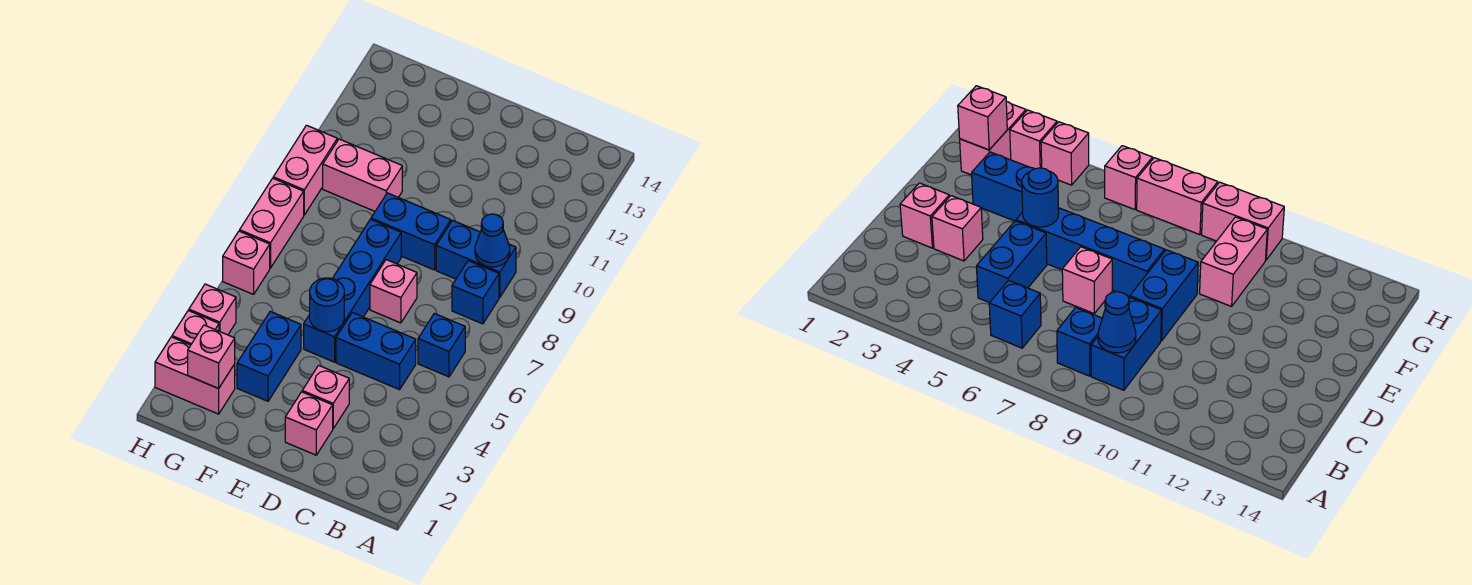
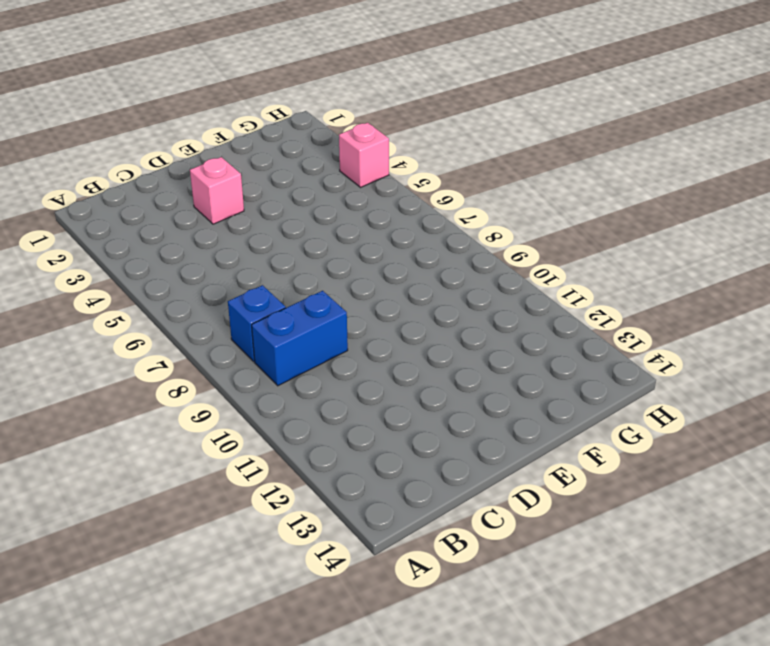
none -> blue brick B6 level 1
none -> blue brick C5:D5 level 1
none -> pink brick D2 level 1

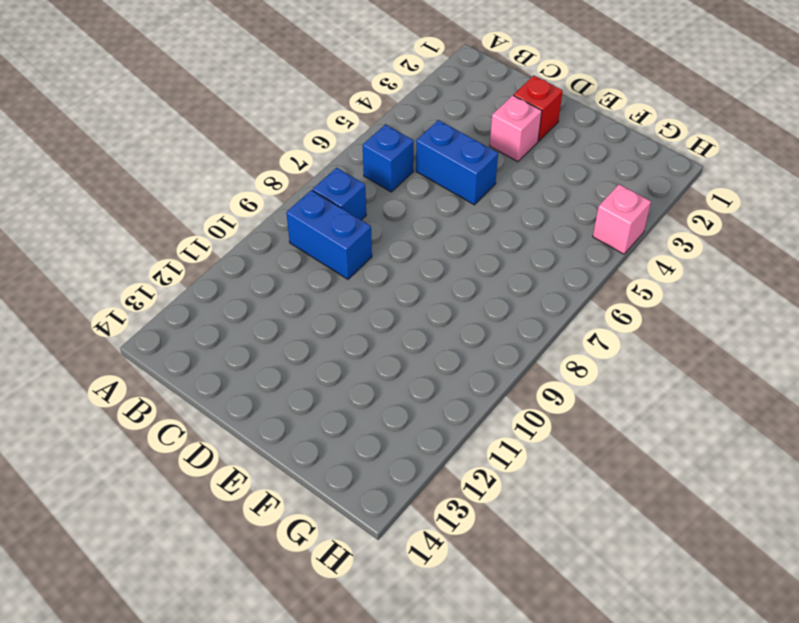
red brick D2 level 1 -> pink brick D2 level 1
none -> pink brick D7 level 1
none -> blue brick D9:E9 level 1
none -> blue brick E5:E8 level 1

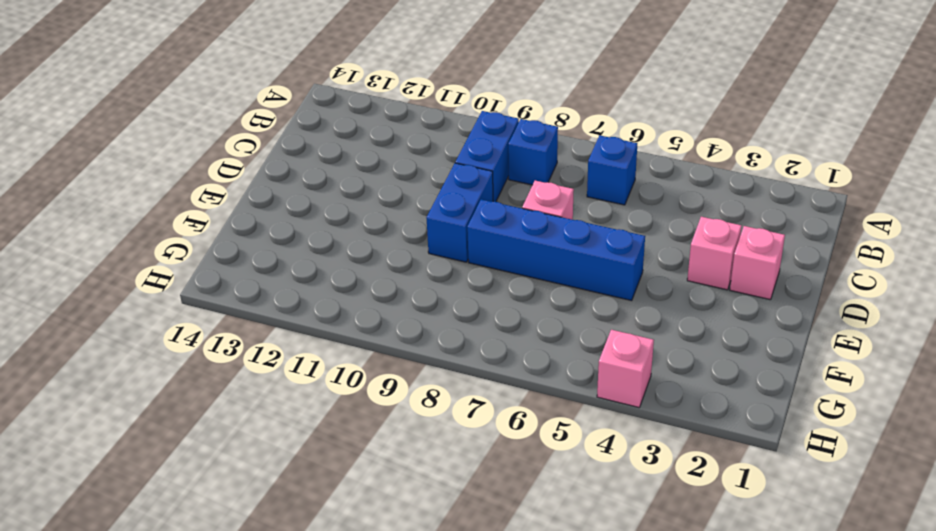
none -> blue brick C5:D5 level 1
none -> blue brick F3:F4 level 1
none -> pink brick F10:G10 level 1

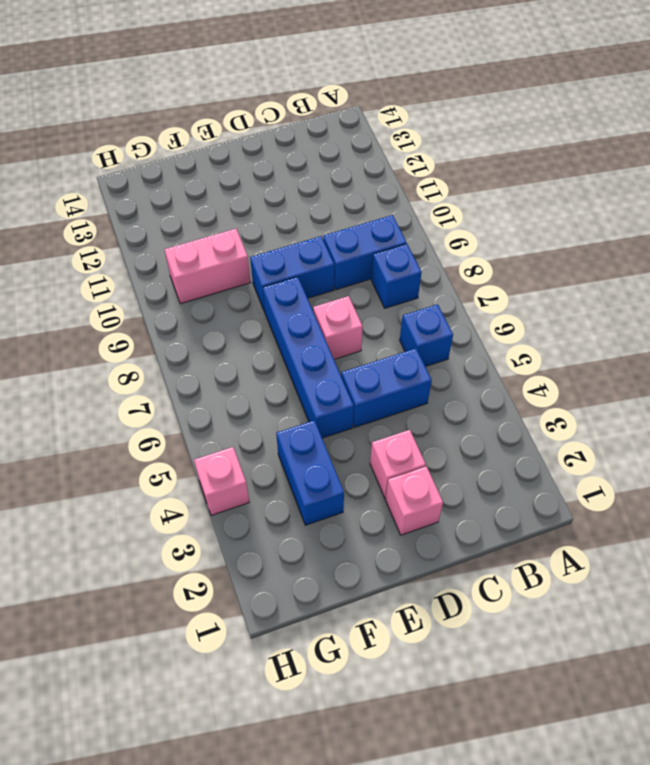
none -> pink brick G2:H2 level 1
none -> pink brick H3 level 1
none -> pink brick H6 level 1

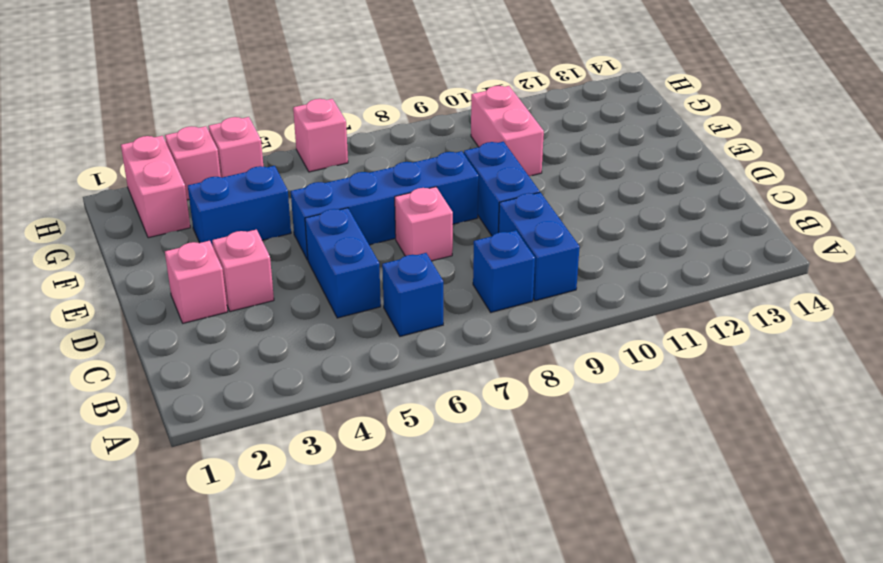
none -> pink brick H7:H8 level 1
none -> pink brick H9:H10 level 1
none -> blue cone B9 level 2

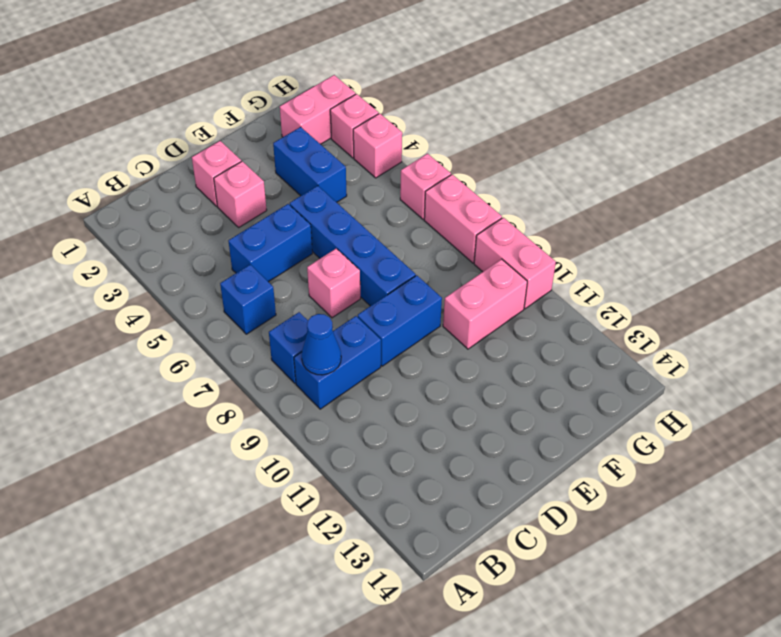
none -> blue round brick E5 level 2
none -> pink brick G2 level 2

